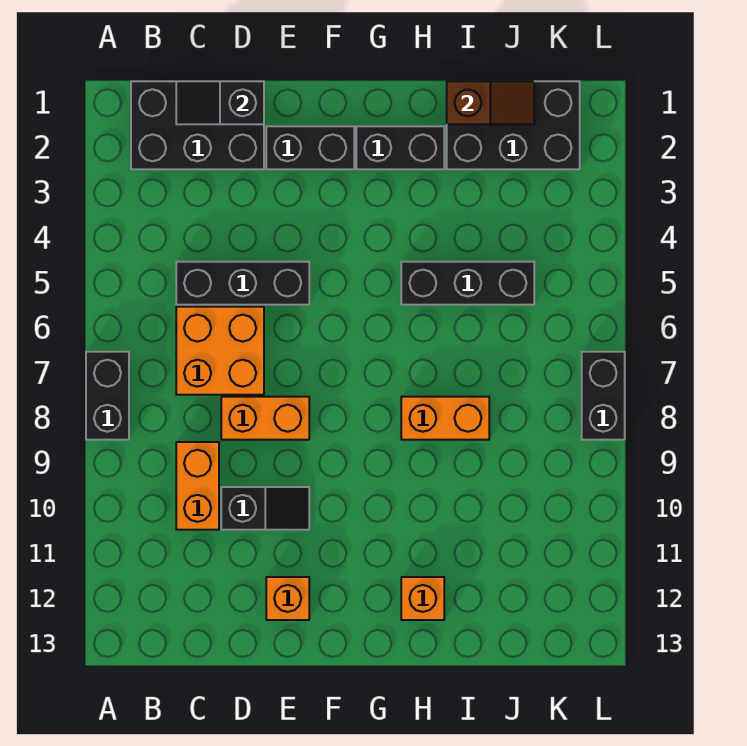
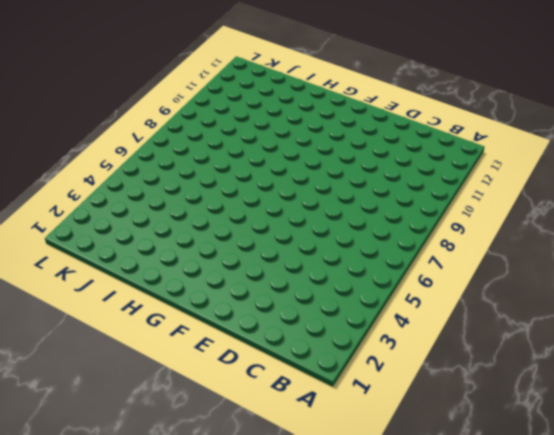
none -> black brick A7:A8 level 1
none -> black brick B1:D2 level 1
none -> black brick C5:E5 level 1

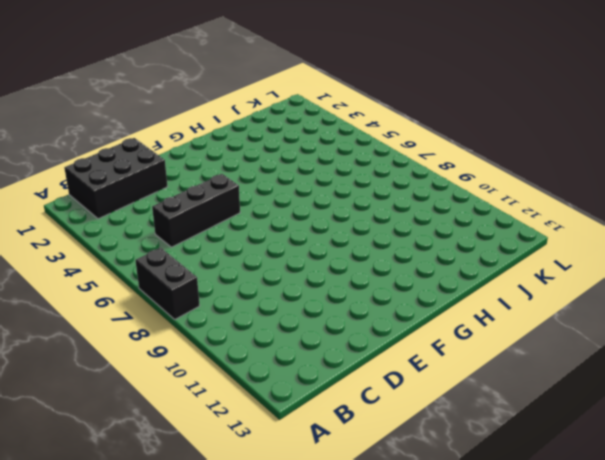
none -> orange brick C6:D7 level 1
none -> orange brick C9:C10 level 1
none -> orange brick D8:E8 level 1

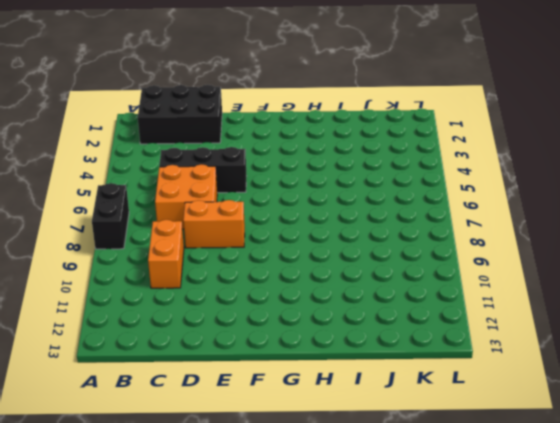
none -> black slope D10:E10 level 1 top D
none -> black brick E2:F2 level 1
none -> orange brick E12 level 1

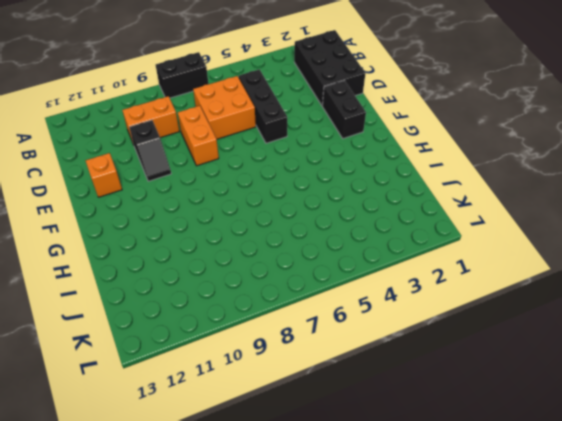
none -> black brick G2:H2 level 1
none -> black brick H5:J5 level 1
none -> orange brick H8:I8 level 1

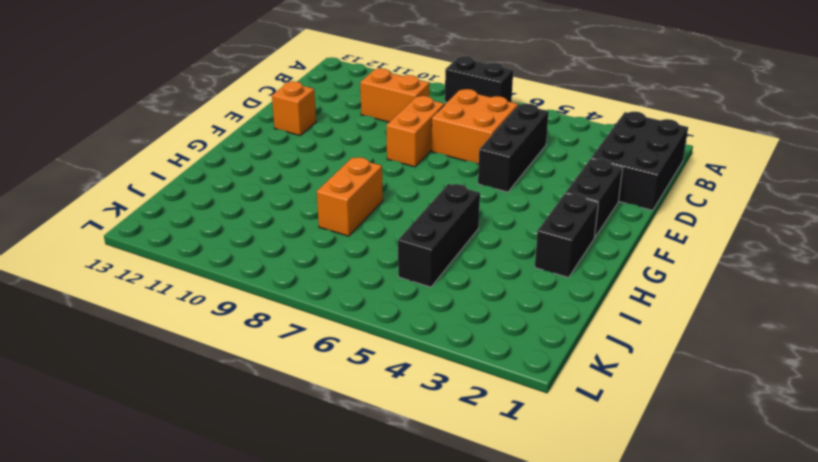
none -> black slope D10:E10 level 1 top D
none -> orange brick H12 level 1
none -> black brick I1:K2 level 1

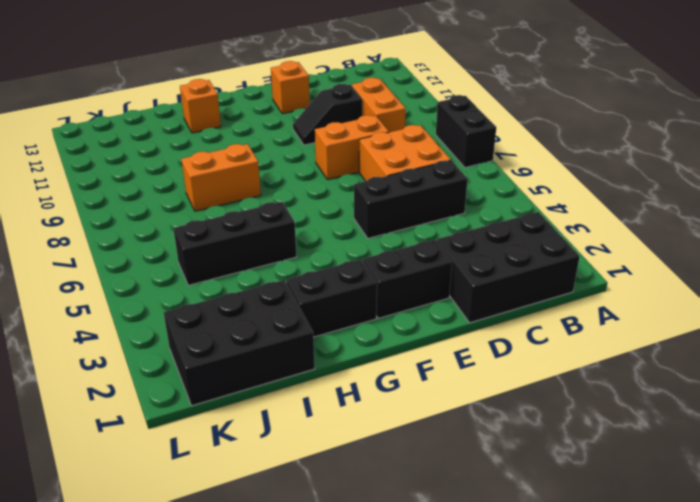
none -> black brick L7:L8 level 1
none -> black slope C1:D1 level 2 top D
none -> brown slope I1:J1 level 2 top I

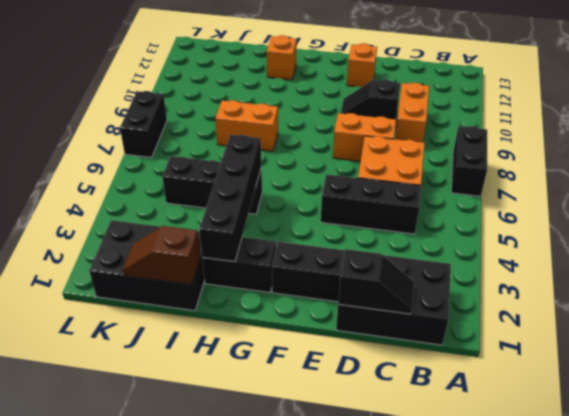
black brick H2:H5 level 2 -> none

